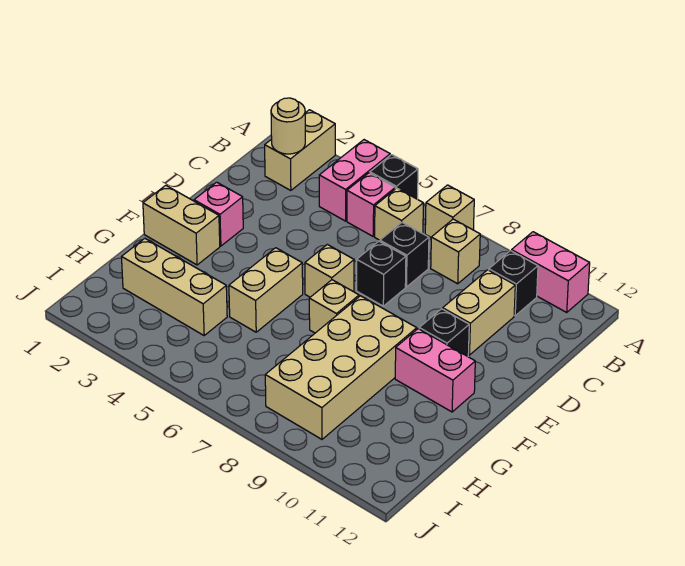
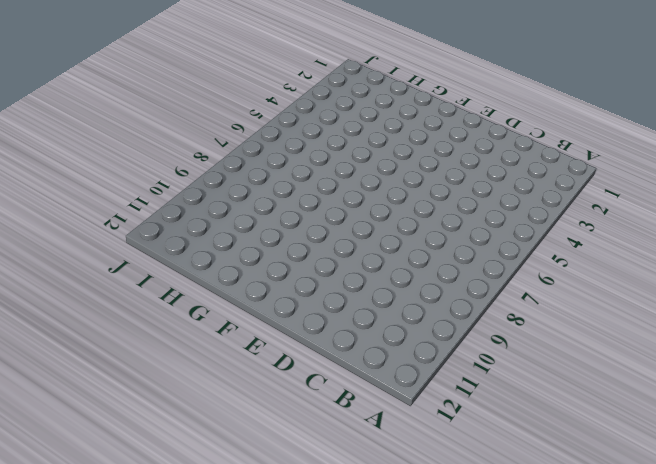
none -> tan brick A2:B2 level 1
none -> pink brick A4:B4 level 1
none -> black brick A5 level 1

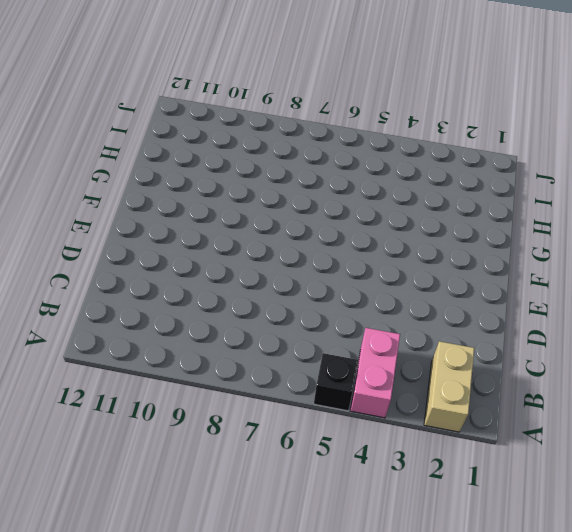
none -> tan brick A7 level 1
none -> pink brick A10:A11 level 1
none -> pink brick B5 level 1

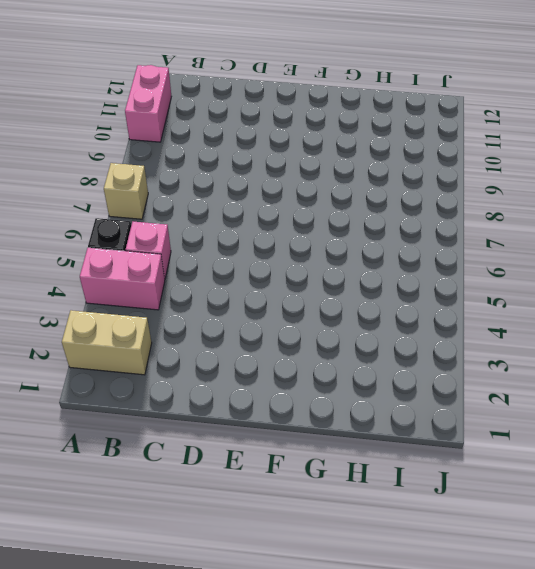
none -> tan brick B6 level 1
none -> tan brick B8 level 1
none -> black brick B10 level 1

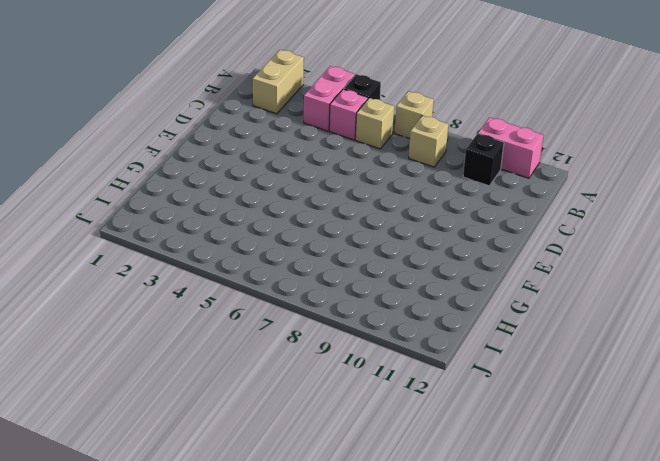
none -> black brick C7 level 1
none -> tan brick C10:D10 level 1
none -> black brick D7 level 1

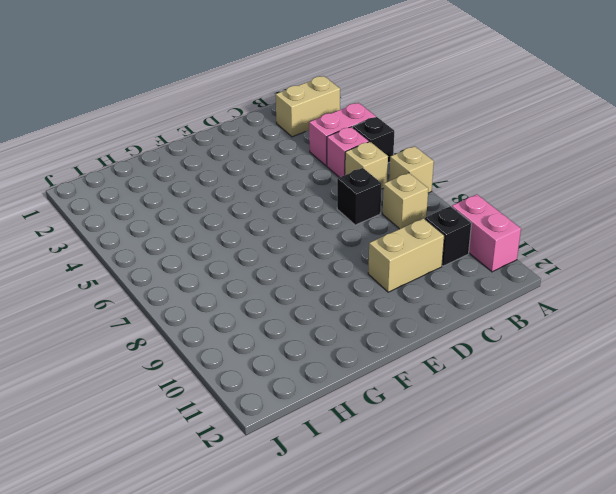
none -> black brick D7 level 1
none -> pink brick E2 level 1
none -> tan brick E6 level 1

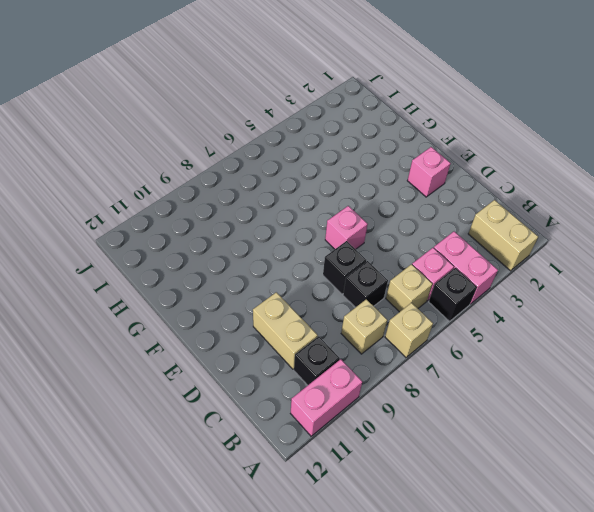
pink brick E6 level 1 -> tan brick E6 level 1
none -> black brick E10 level 1
none -> tan brick F1:F2 level 1
none -> tan brick F5:G5 level 1

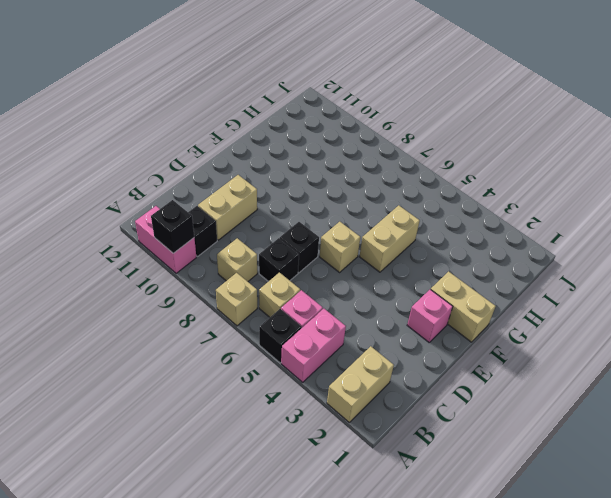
black brick A10 level 2 -> black brick E10 level 1
none -> tan brick F7 level 1
none -> tan brick F8:I9 level 1
none -> pink brick F10:F11 level 1

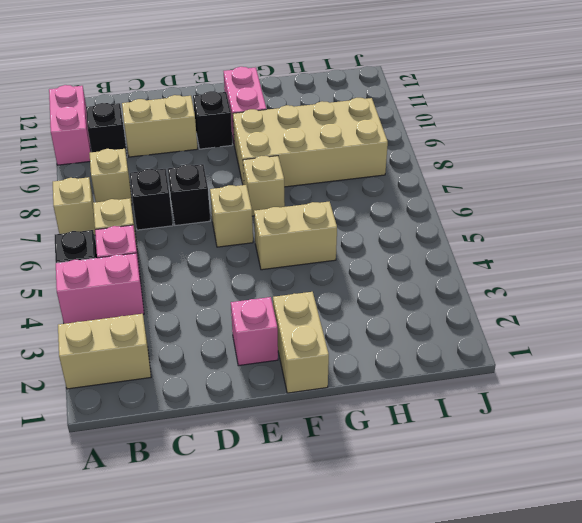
none -> tan brick H2:H4 level 1
none -> tan round brick B2 level 2

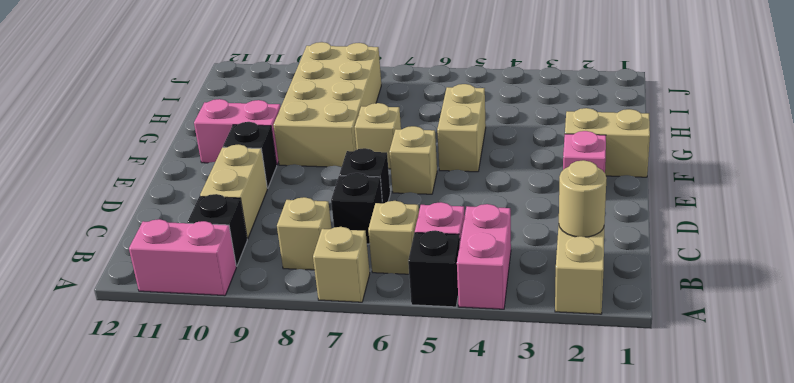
none -> tan brick H2:H4 level 1

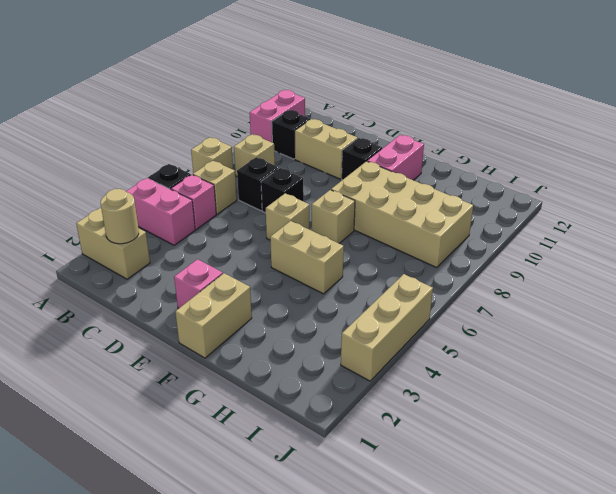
tan brick J3:J5 level 1 -> tan brick H2:H4 level 1

